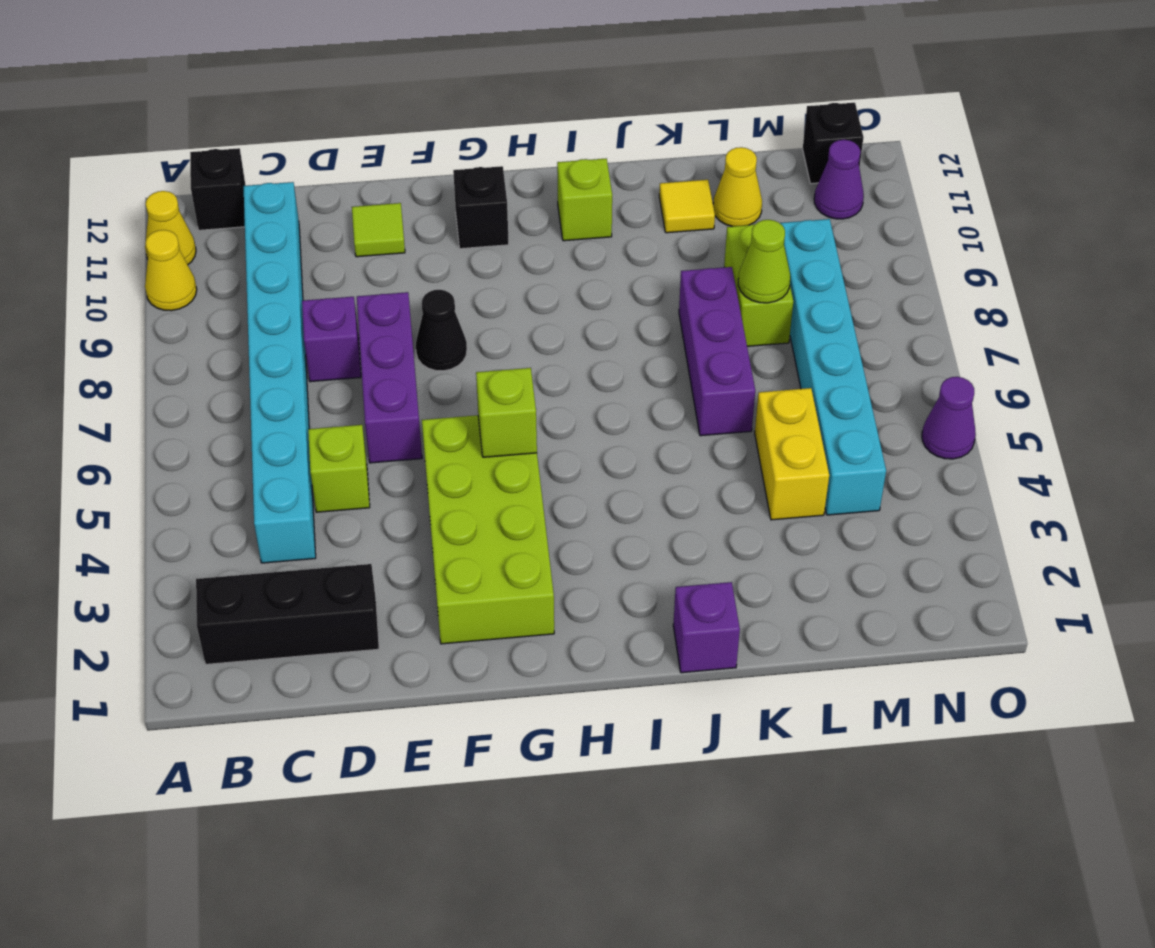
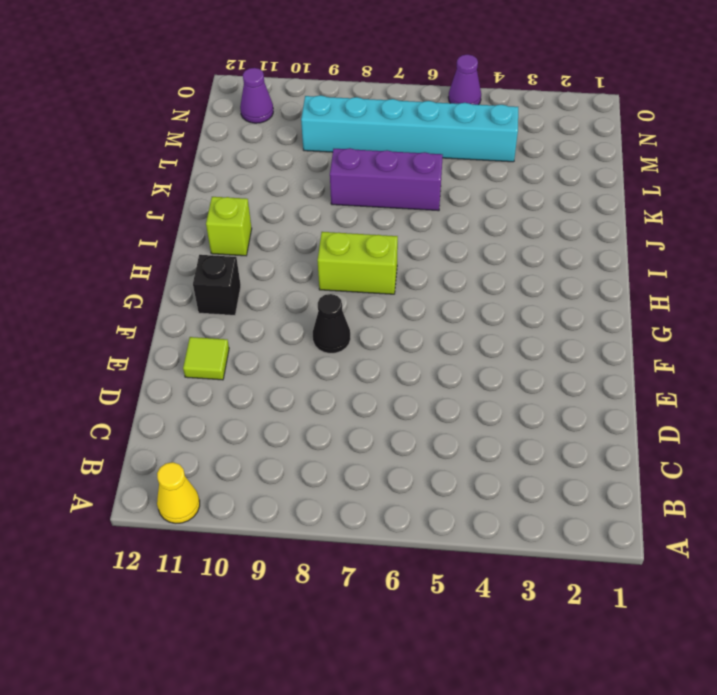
lime brick H7:H8 level 1 -> lime brick L8:L9 level 1
none -> yellow cone A10 level 1
none -> black brick B2:D2 level 1
none -> black brick B12 level 1

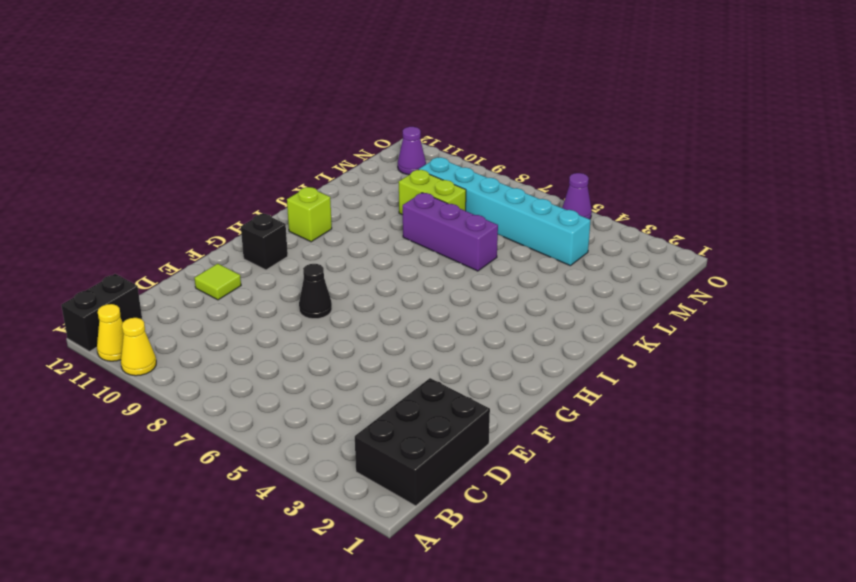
black brick A12:B12 level 1 -> black brick B12 level 1
black brick B1:D2 level 1 -> black brick B2:D2 level 1
none -> cyan brick C4:C11 level 1
none -> lime brick D5 level 1
none -> purple brick D8 level 1

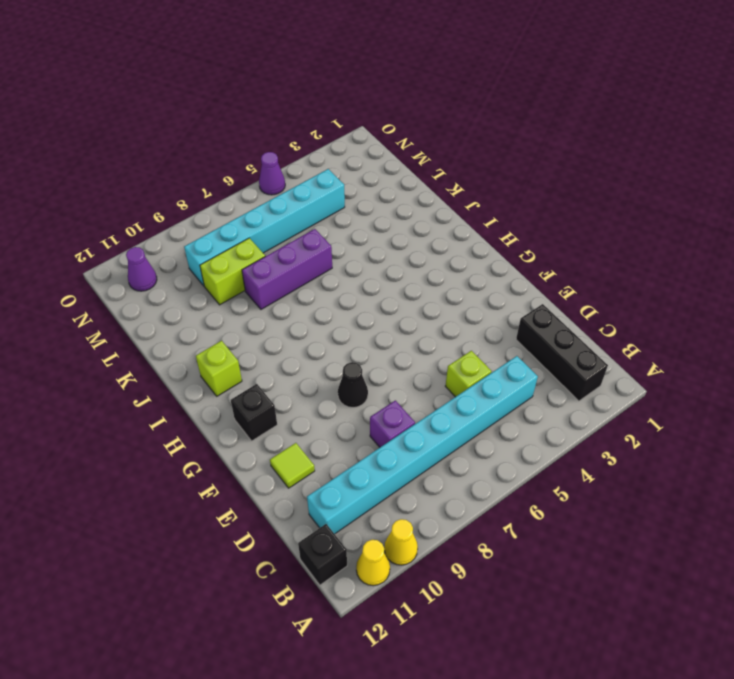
none -> purple brick E6:E8 level 1
none -> lime brick F2:G5 level 1
none -> purple brick J1 level 1

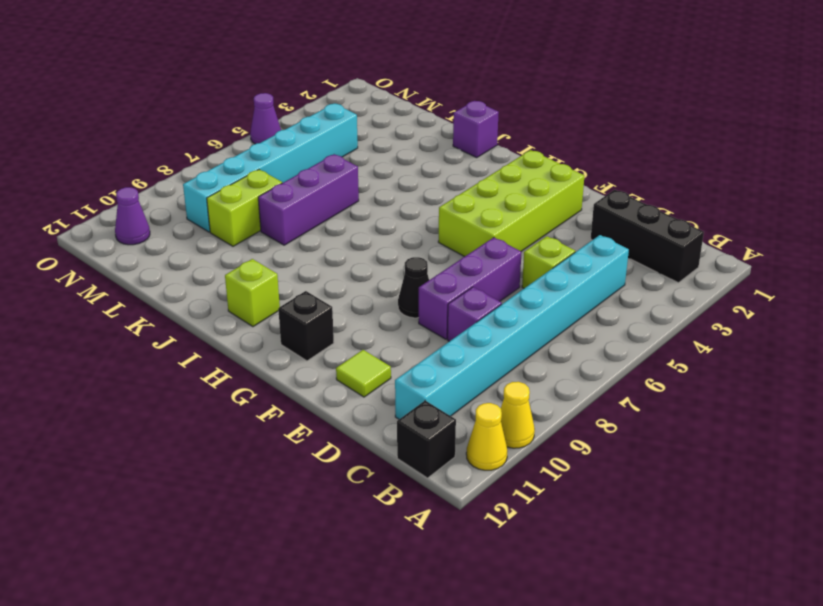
none -> yellow tile K11 level 1
none -> yellow brick L4:L5 level 1
none -> yellow cone L11 level 1

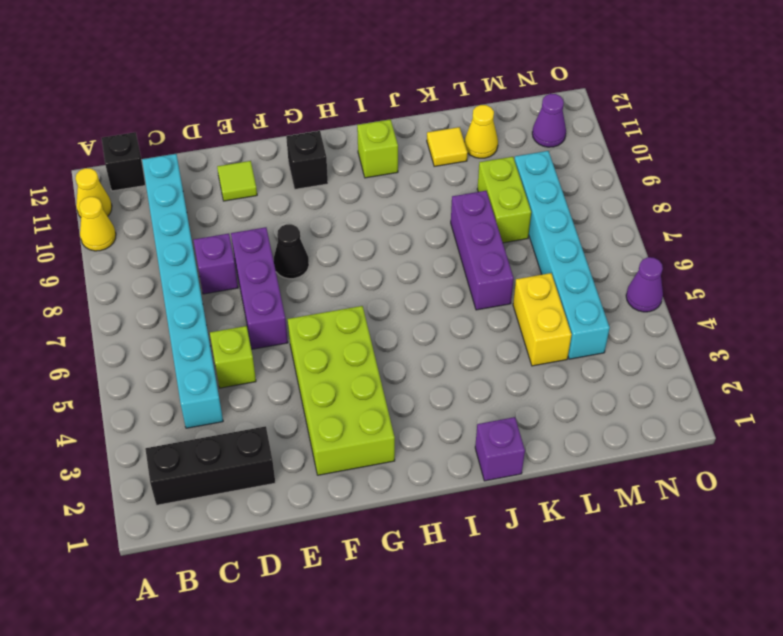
none -> black brick N12 level 1
none -> lime brick G5 level 2
none -> lime cone L8 level 2

